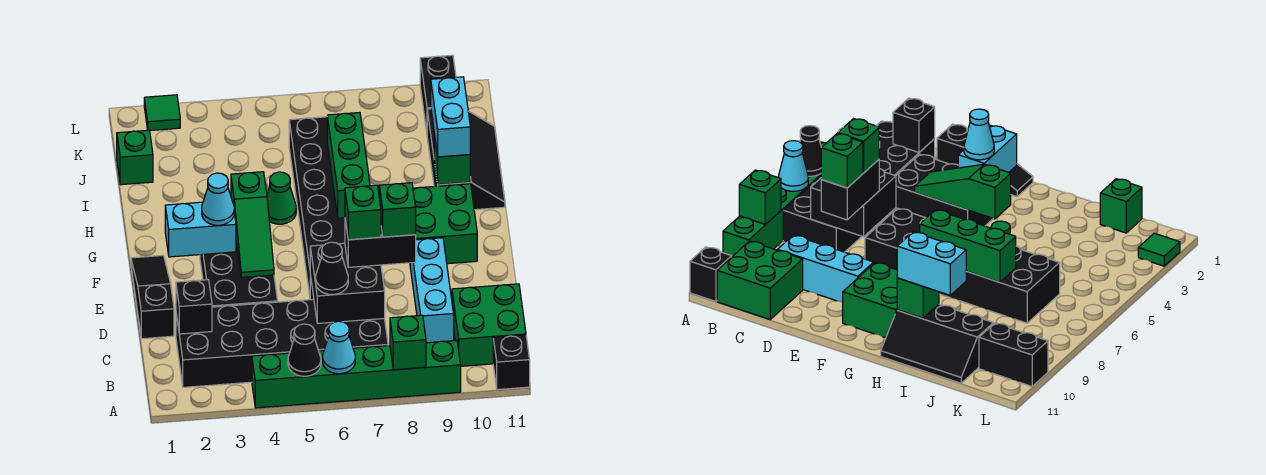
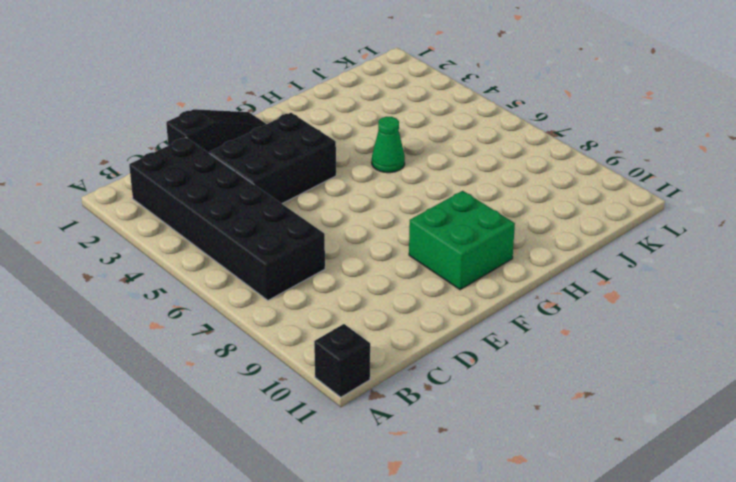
none -> green brick A4:A9 level 1
none -> green brick B10:C11 level 1
none -> cyan brick C9:E9 level 1

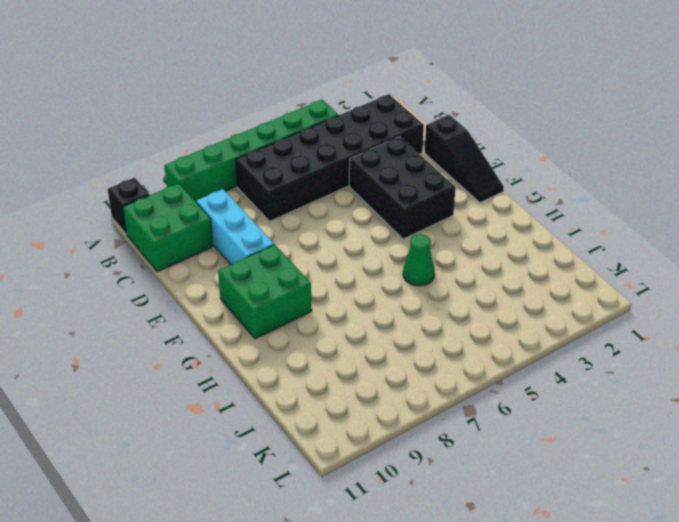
none -> black brick E6:J7 level 1
none -> black slope H10:J11 level 1 top 10
none -> green brick J1 level 1

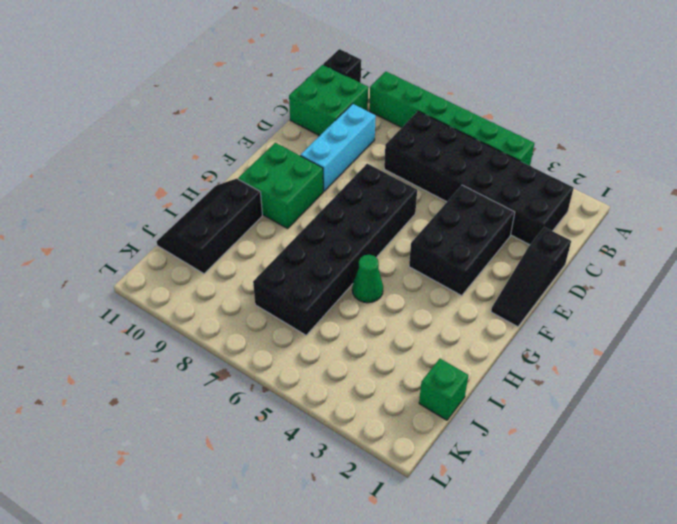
none -> black brick K10:L10 level 1
none -> green tile L2 level 1
none -> black cone A5 level 2

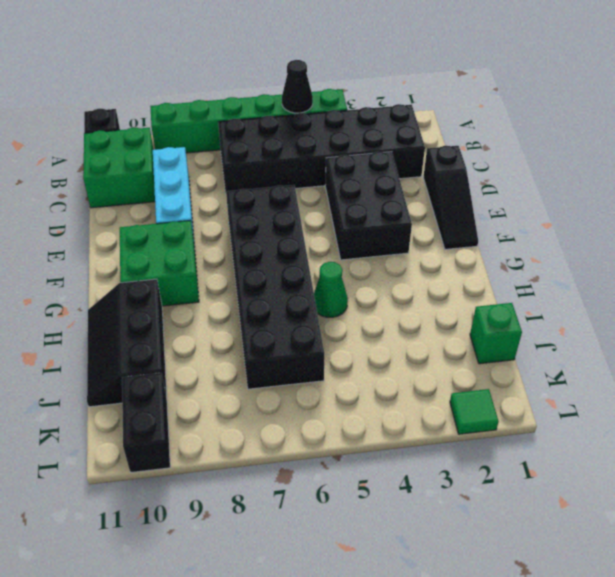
none -> cyan cone A6 level 2
none -> green brick A8 level 2
none -> black brick C2 level 2

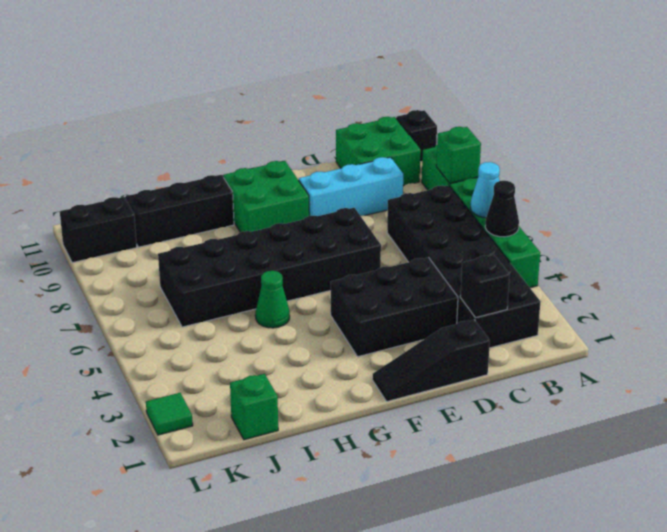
none -> black brick C6:D7 level 2
none -> green slope E4:G4 level 2 top G
none -> cyan brick F2:F3 level 2

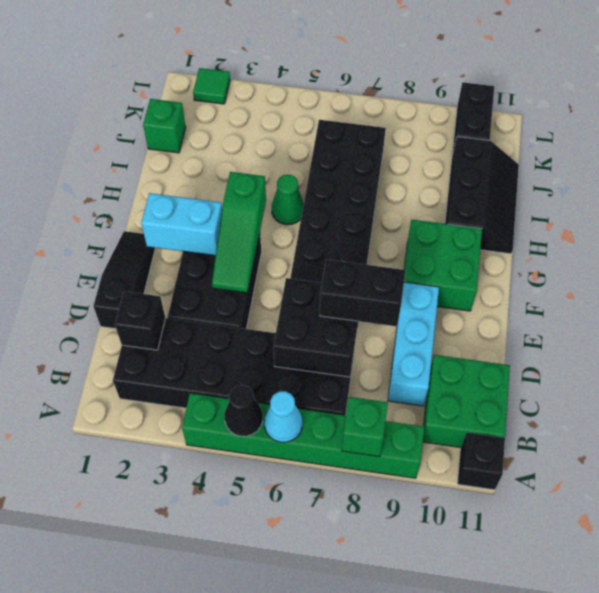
none -> green brick G7:I7 level 2
none -> green brick H10 level 2
none -> black cone C6 level 3

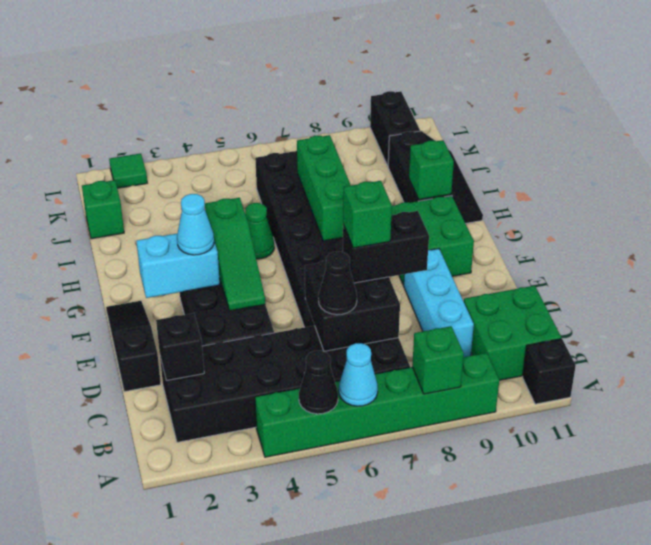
none -> cyan brick H10:I10 level 3
none -> green brick D8 level 4

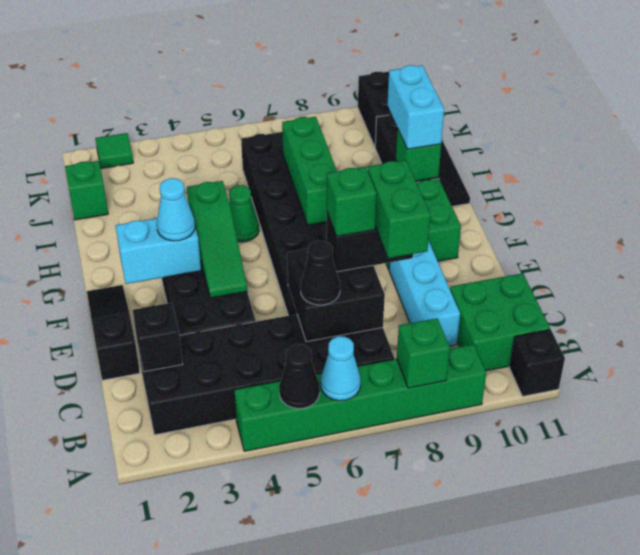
green brick C8:D8 level 4 -> green brick D8 level 4

